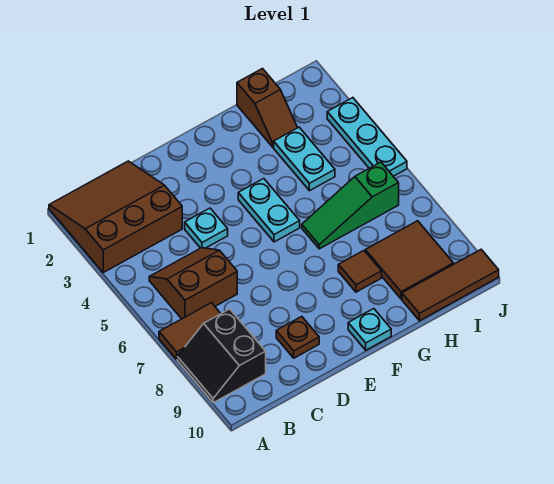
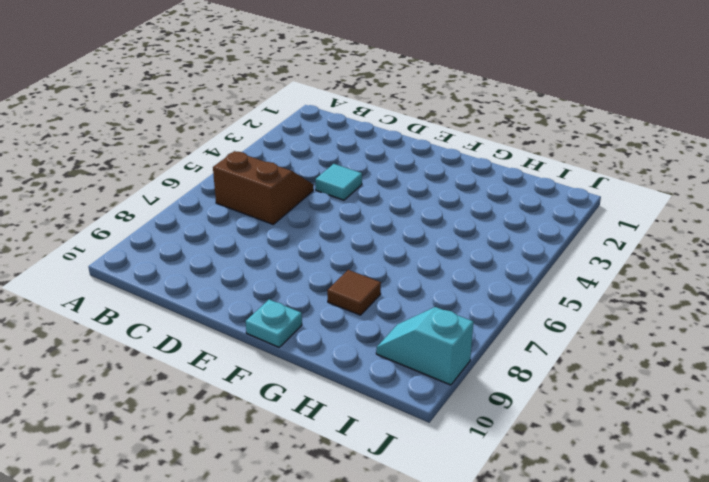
cyan tile D4 level 1 -> cyan plate D4 level 1
cyan slope I9:J9 level 1 top J -> brown tile H8:I9 level 1
none -> brown slope A1:C3 level 1 top 3
none -> brown tile A7:B7 level 1
none -> black slope A8:B9 level 1 top B

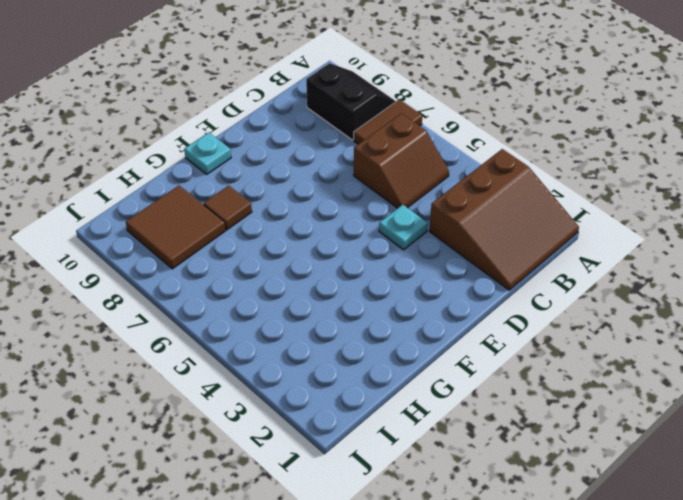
none -> brown plate D9 level 1
none -> cyan plate F4:F5 level 1
none -> green slope G6:I6 level 1 top I

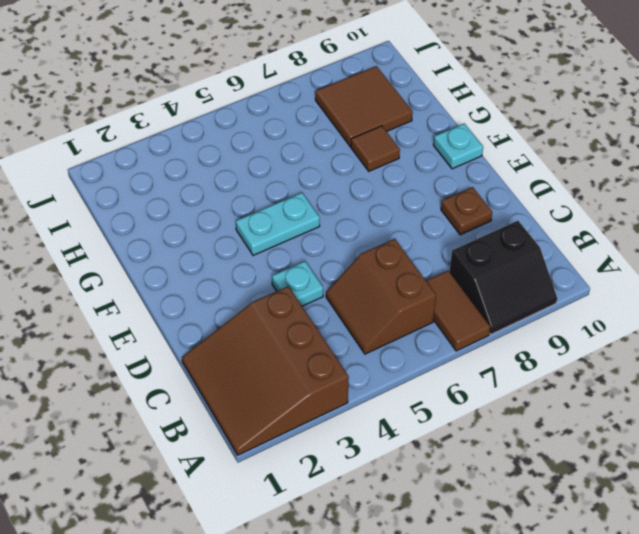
none -> green slope G6:I6 level 1 top I
none -> brown slope H1:H2 level 1 top 1
none -> cyan plate H3:H4 level 1

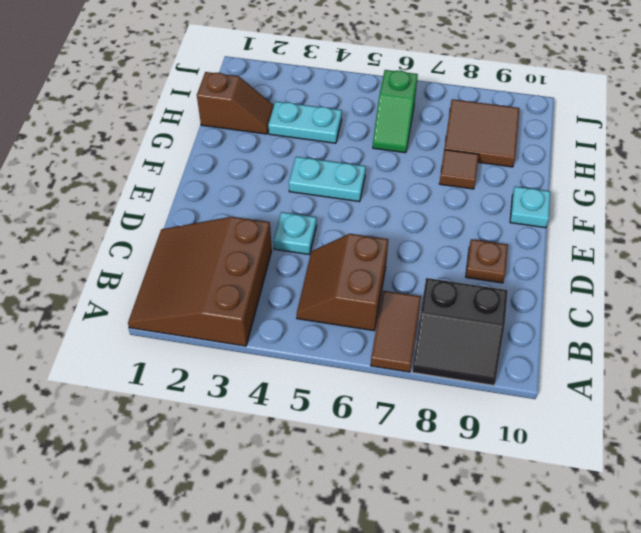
green slope H6:I6 level 1 top I -> green slope G6:I6 level 1 top I
none -> brown tile H10:J10 level 1
none -> cyan plate J3:J5 level 1

